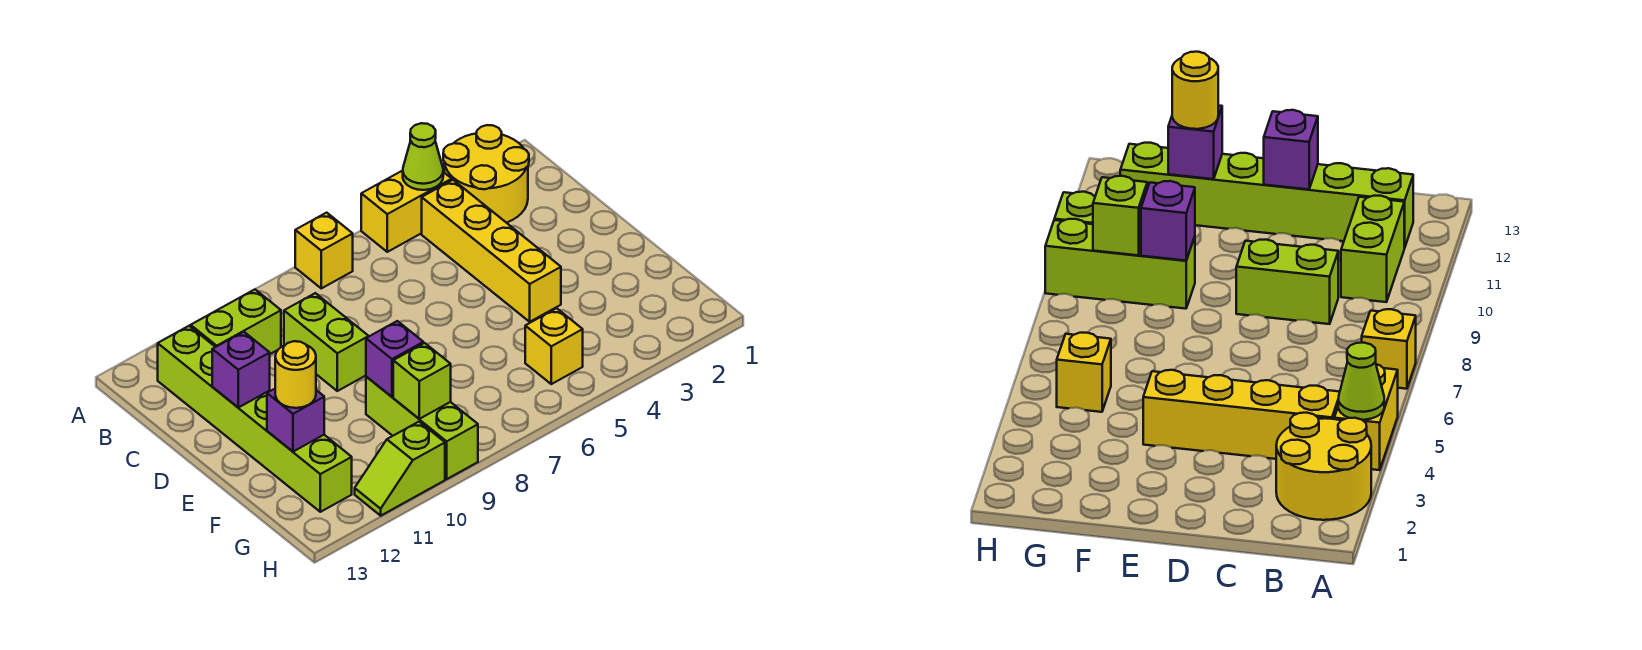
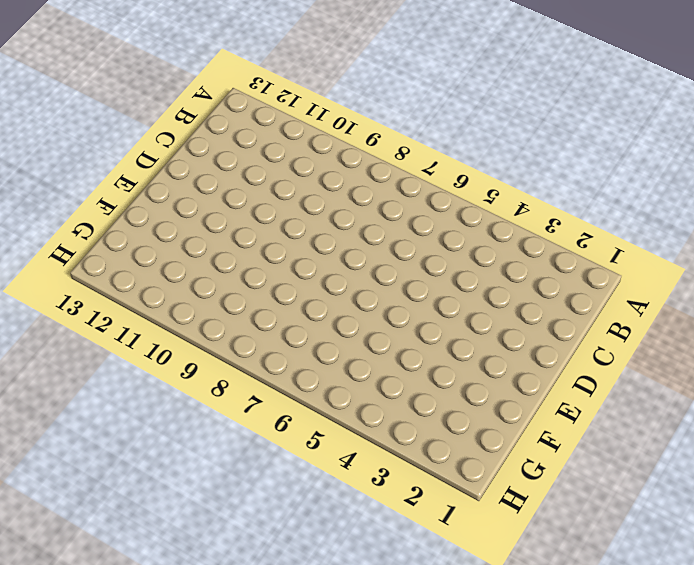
none -> yellow round brick A2:B3 level 1
none -> yellow brick A4:A5 level 1
none -> yellow brick A7 level 1

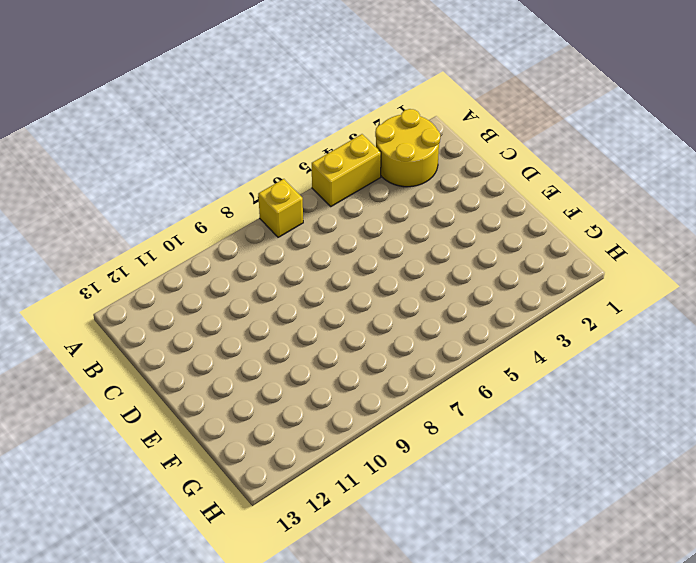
none -> yellow brick B4:E4 level 1
none -> lime brick B10:B11 level 1
none -> lime brick B12:G12 level 1

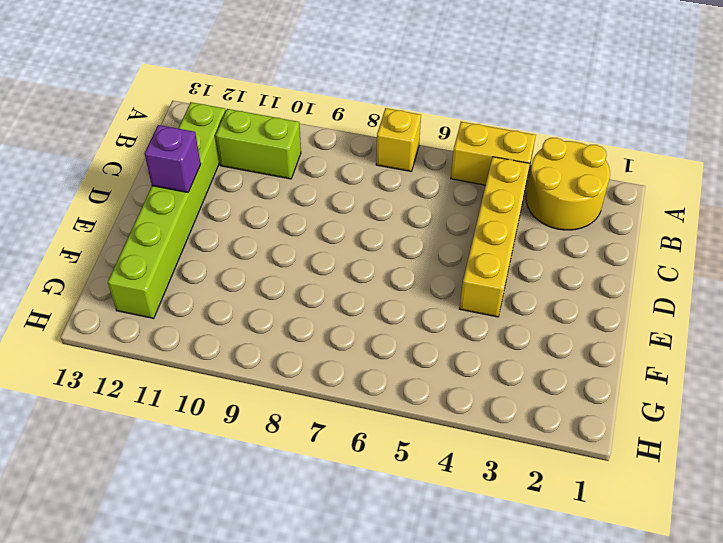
none -> lime brick C9:D9 level 1
none -> lime brick F9:H9 level 1
none -> yellow brick G5 level 1

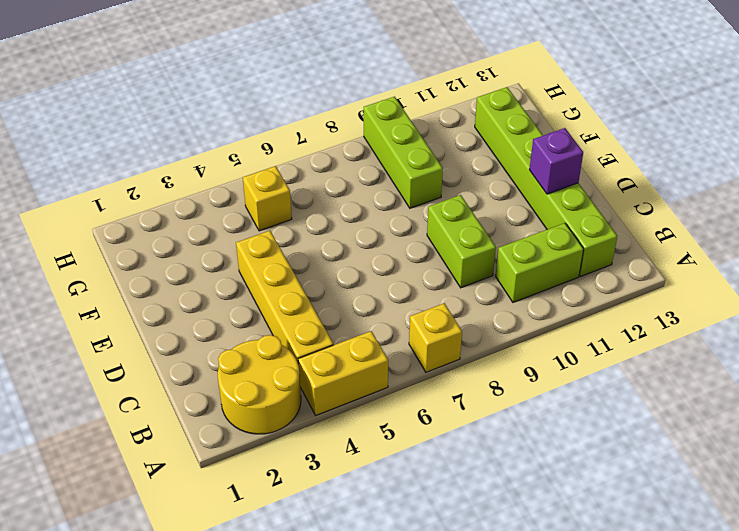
none -> lime slope H10:H11 level 1 top 10
none -> lime cone A4 level 2
none -> purple brick F9 level 2

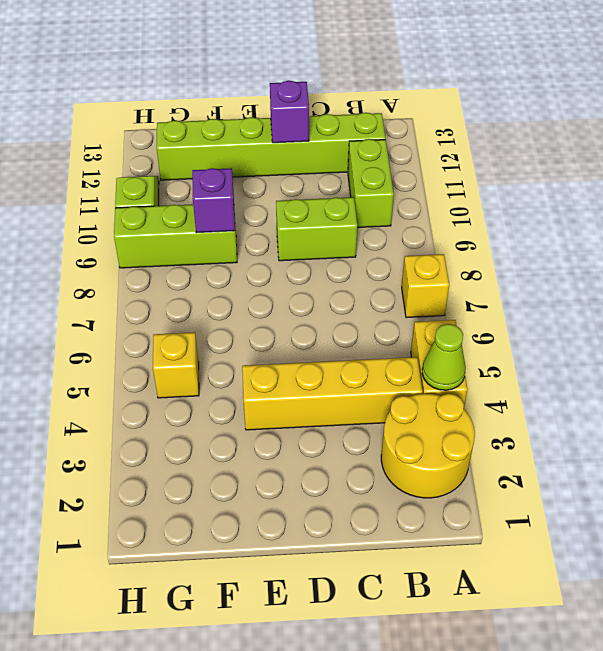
none -> purple brick F12 level 2
none -> lime brick G9 level 2
none -> yellow round brick F12 level 3

